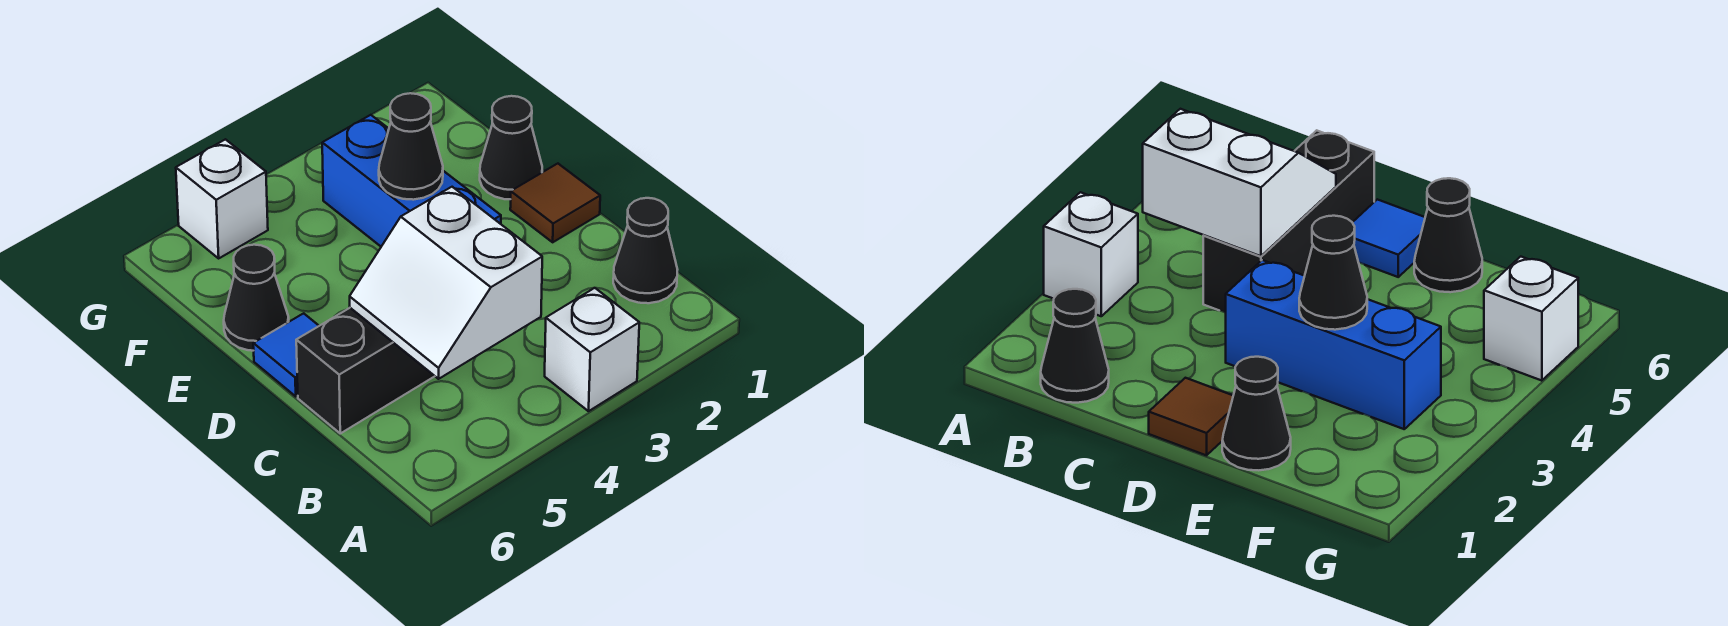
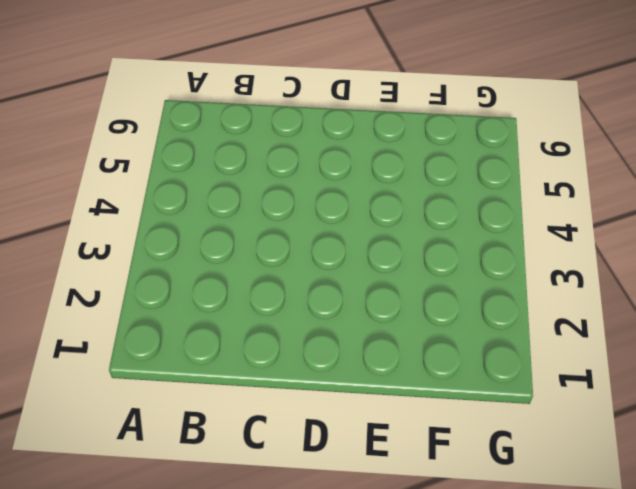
none -> white brick A3 level 1
none -> black cone B1 level 1

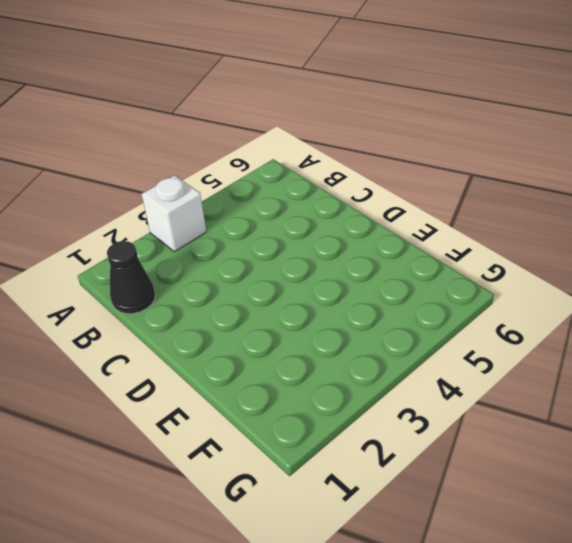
none -> black brick C4:C6 level 1
none -> brown tile D1 level 1

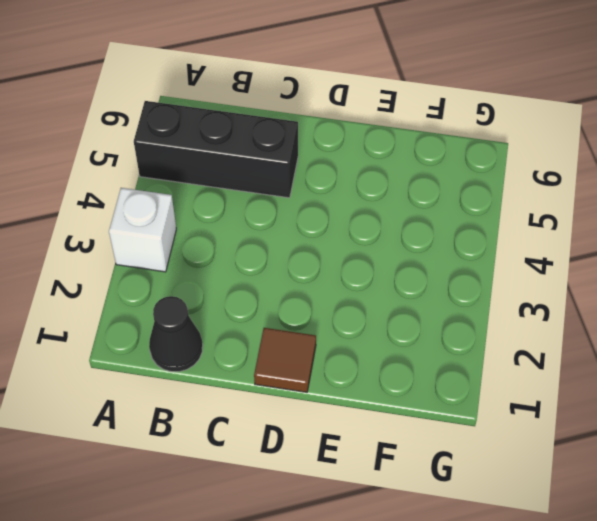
black brick A5:C5 level 1 -> black brick C4:C6 level 1
none -> blue brick D3:F3 level 1
none -> blue tile D6 level 1

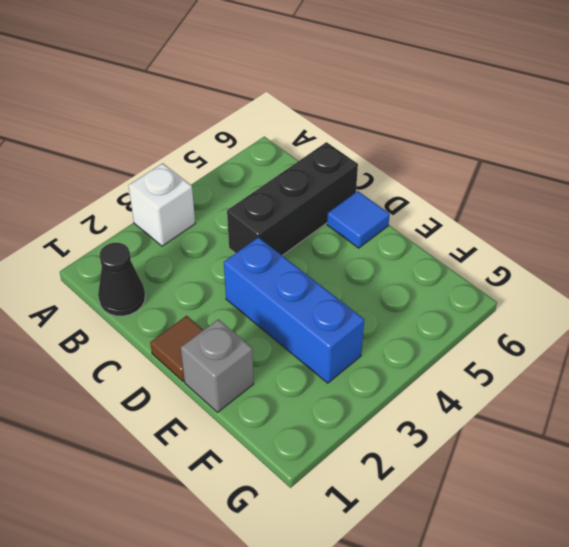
grey brick E1 level 1 -> black cone E1 level 1
none -> black cone E6 level 1
none -> white brick G5 level 1

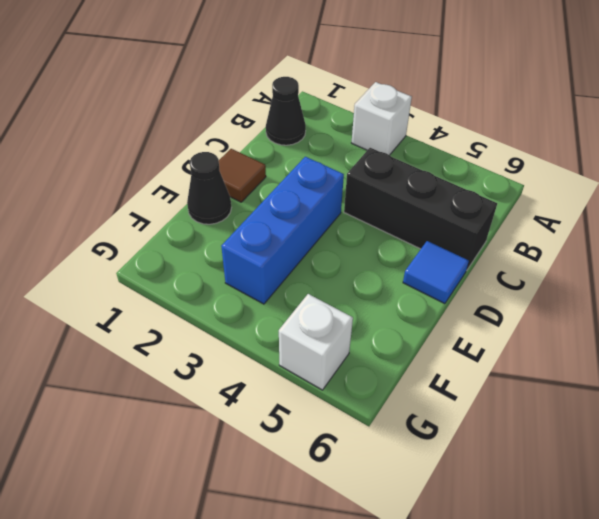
none -> black cone E6 level 1
none -> white slope B4:C5 level 2 top 4

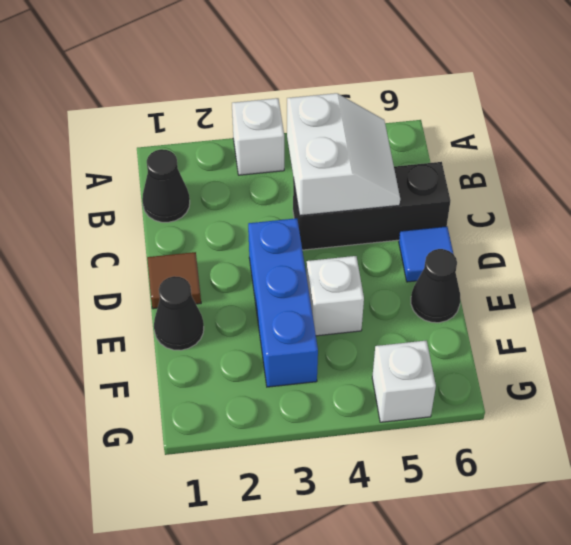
white brick E4 level 1 -> none
none -> black cone E3 level 2

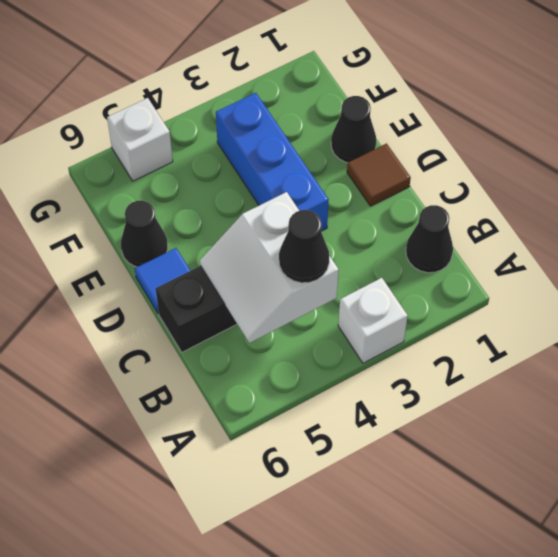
black cone B4 level 3 -> black cone E3 level 2

